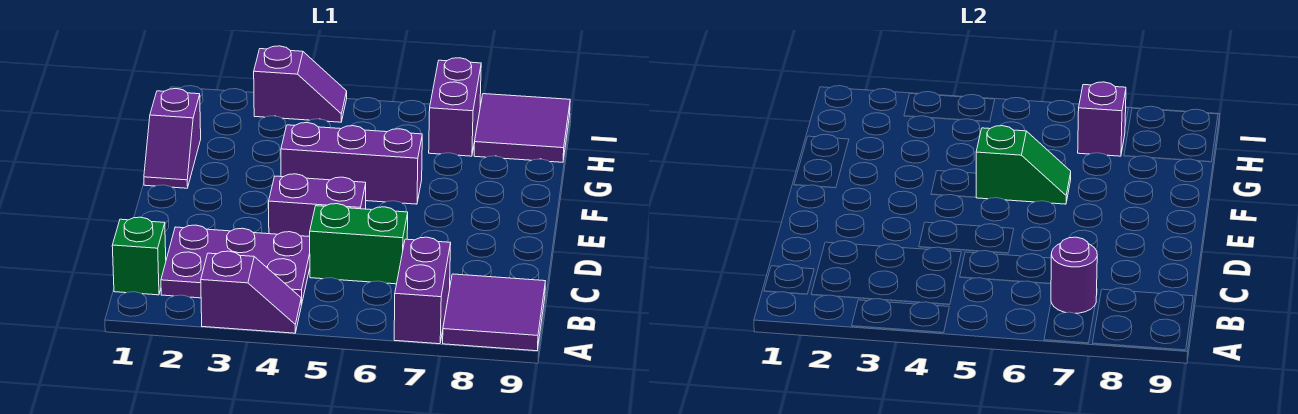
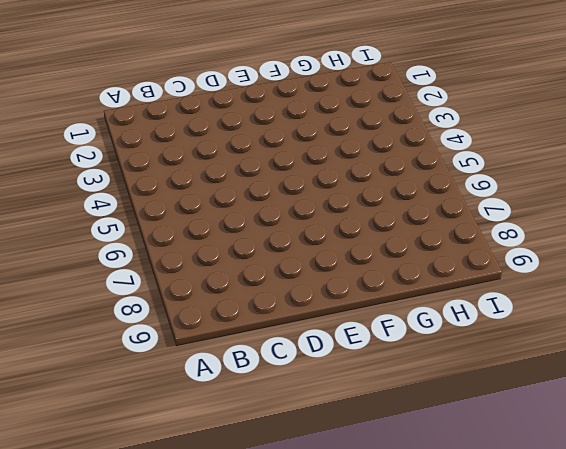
none -> purple slope A3:A4 level 1 top 3
none -> purple brick A7:B7 level 1
none -> purple tile A8:B9 level 1

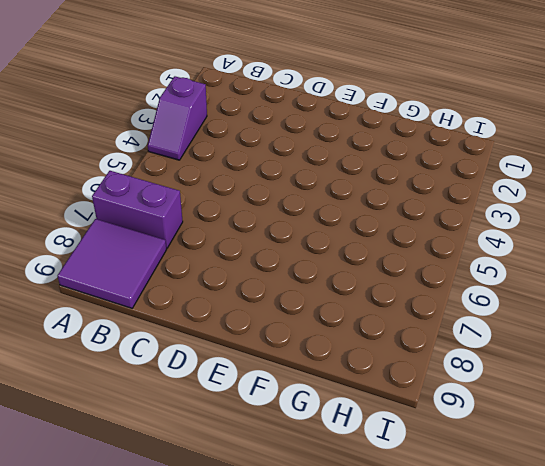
none -> green brick B1 level 1
none -> purple plate B2:C4 level 1
none -> green brick C5:C6 level 1

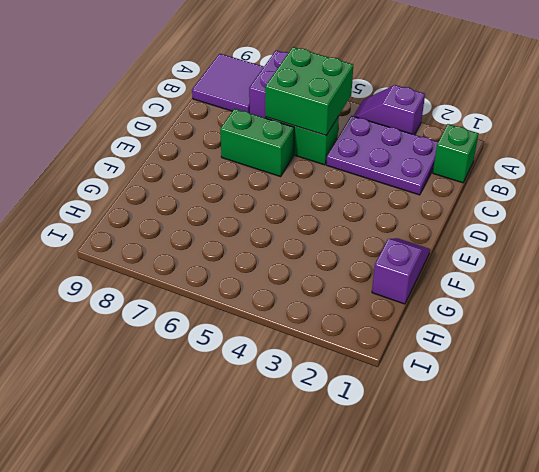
green brick B5:C6 level 2 -> none
green brick D6:D7 level 1 -> none
none -> purple brick D4:D5 level 1
none -> purple brick F4:F6 level 1
none -> purple brick H7:I7 level 1

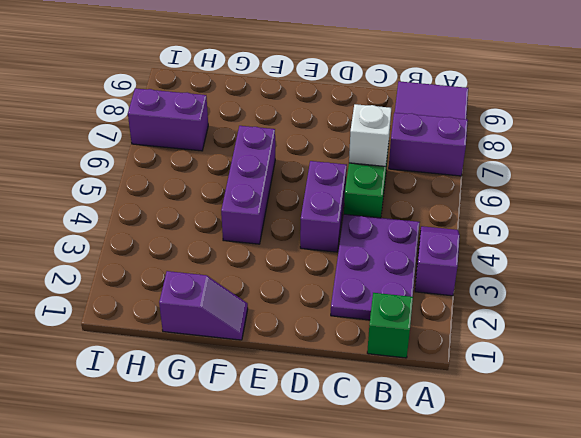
white brick C6 level 2 -> none
none -> purple tile H8:I9 level 1
none -> purple slope I3:I4 level 1 top 3
none -> purple round brick B7 level 2

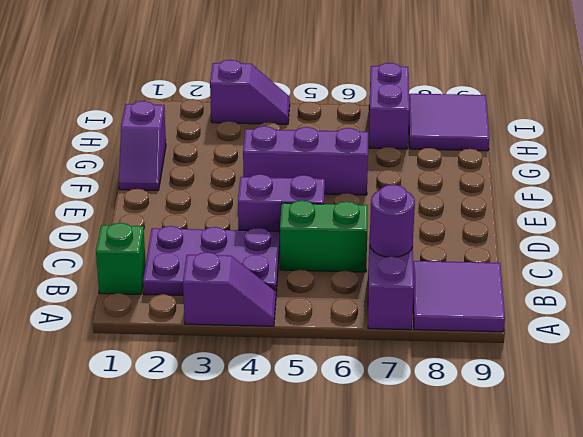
none -> green slope F5:F6 level 2 top 5
none -> purple brick H7 level 2

